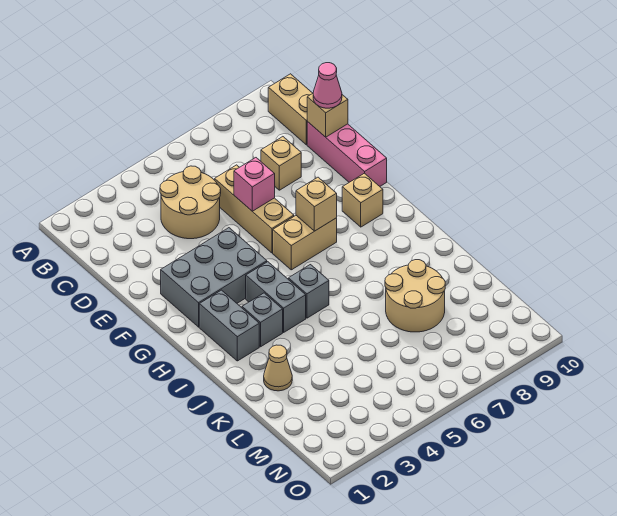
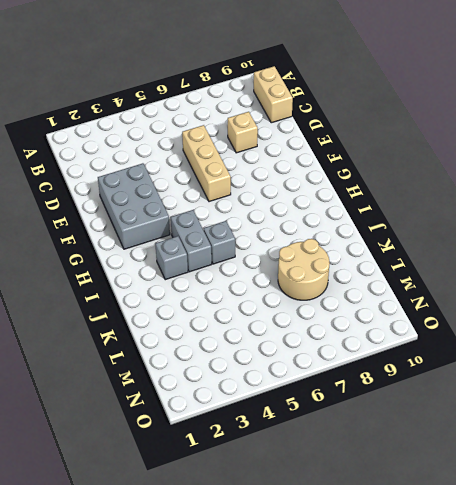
grey brick E2:G3 level 1 -> grey brick F2:G4 level 1
none -> tan round brick C4:D5 level 1
none -> pink brick D10:F10 level 1
none -> tan brick G6:G7 level 1

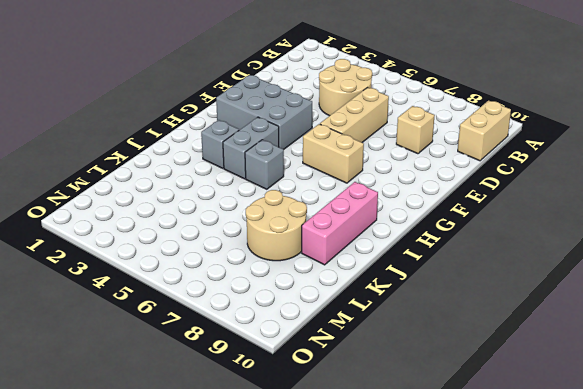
pink brick I9:K9 level 1 -> pink brick D10:F10 level 1
none -> tan brick G9 level 1
none -> grey brick H2:I2 level 1
none -> tan cone K2 level 1

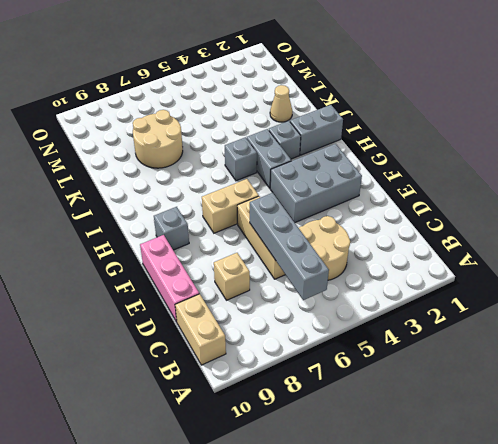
grey brick B6:E6 level 2 -> pink brick E6 level 2
grey brick G9 level 1 -> tan brick G9 level 1
grey brick I1:I2 level 1 -> grey brick H2:I2 level 1
none -> tan brick D10 level 2
none -> tan brick G7 level 2
none -> pink cone D10 level 3

